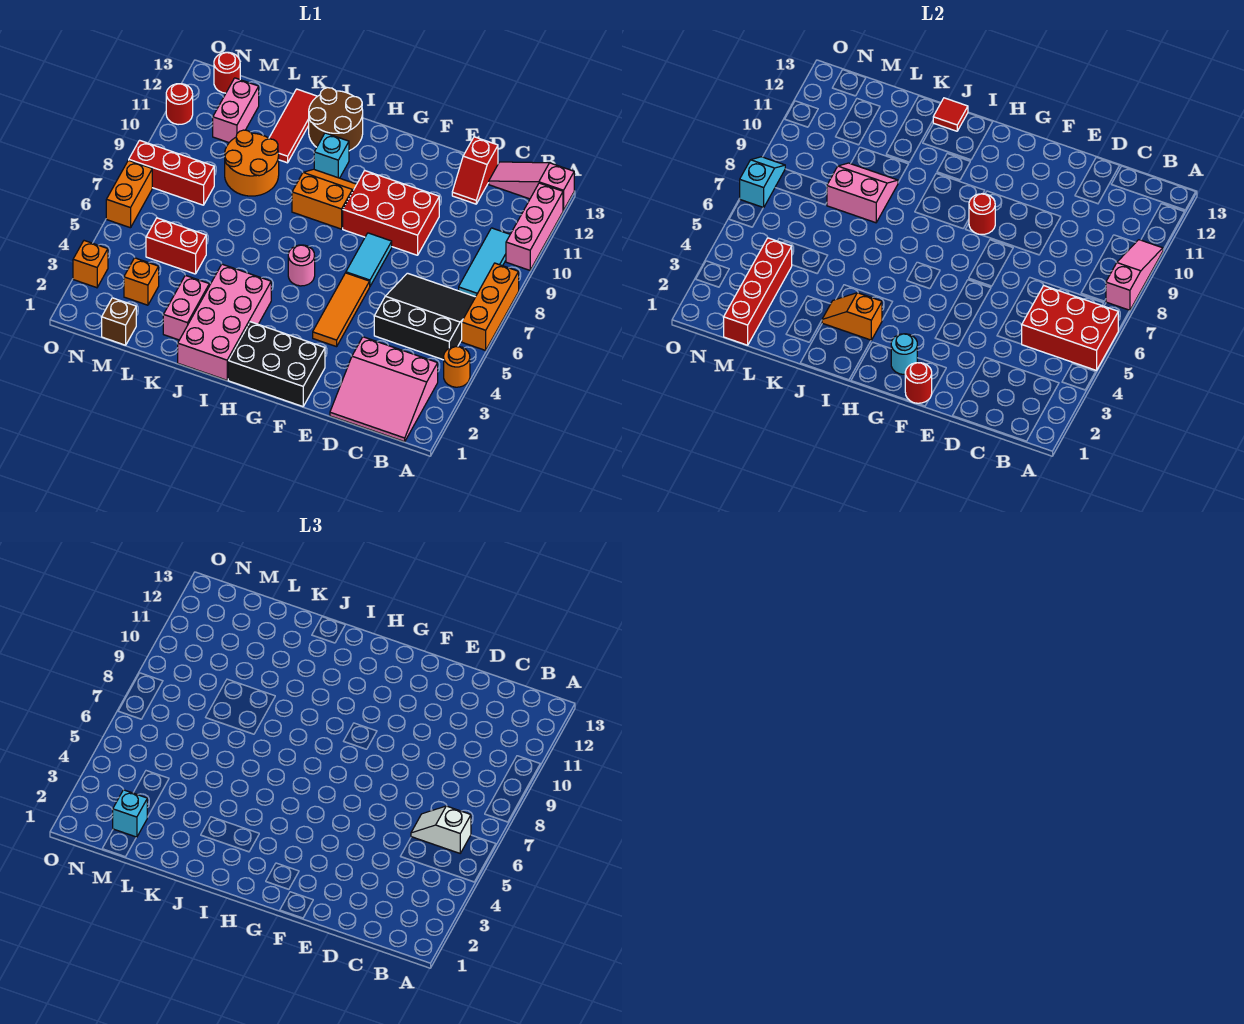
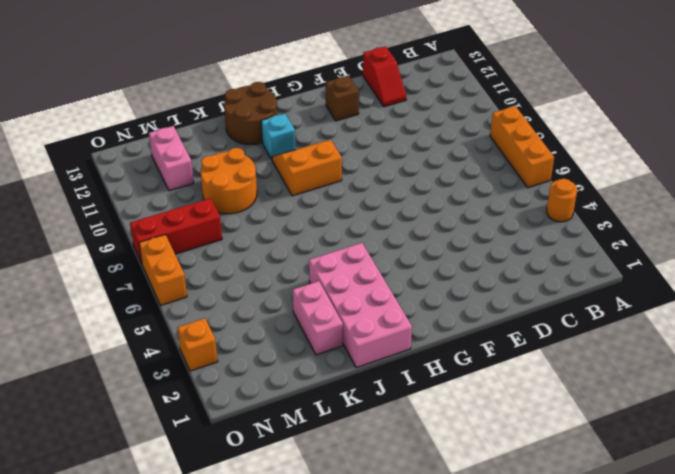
brown brick F12 level 1 -> brown brick M1 level 1
none -> pink brick A10:A12 level 1
none -> pink slope A13:C13 level 1 top A
none -> pink slope B1:D3 level 1 top 3
none -> black slope B5:D7 level 1 top 5

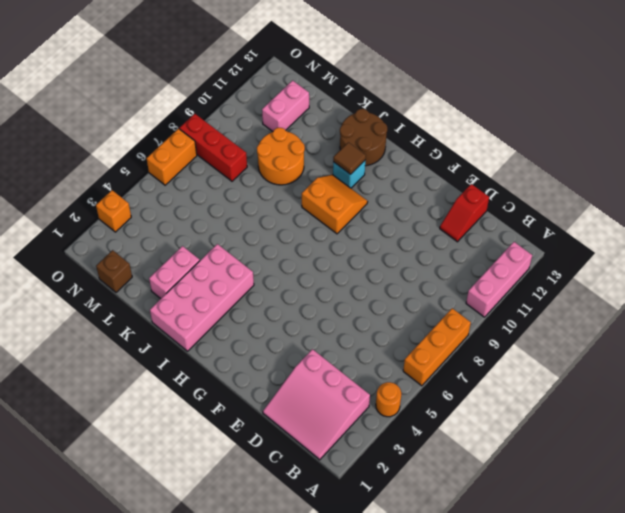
brown tile I11 level 2 -> none
none -> pink slope A13:C13 level 1 top A
none -> black slope B5:D7 level 1 top 5
none -> cyan tile B8:B10 level 1
none -> red brick E9:G10 level 1

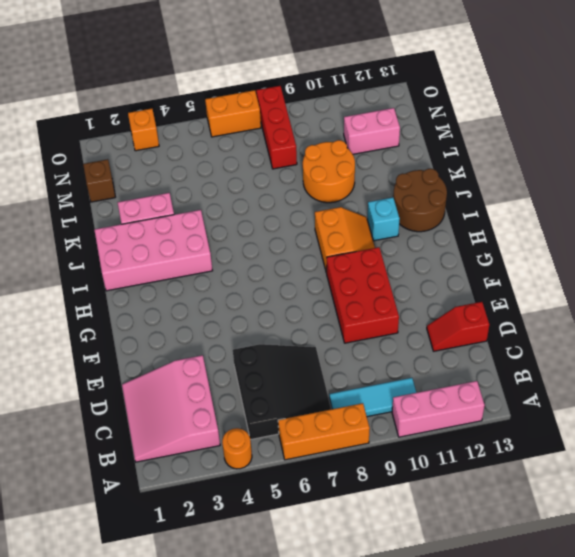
none -> pink slope A13:C13 level 1 top A
none -> black brick F1:H2 level 1
none -> orange tile F4:F6 level 1
none -> cyan tile F7:F8 level 1

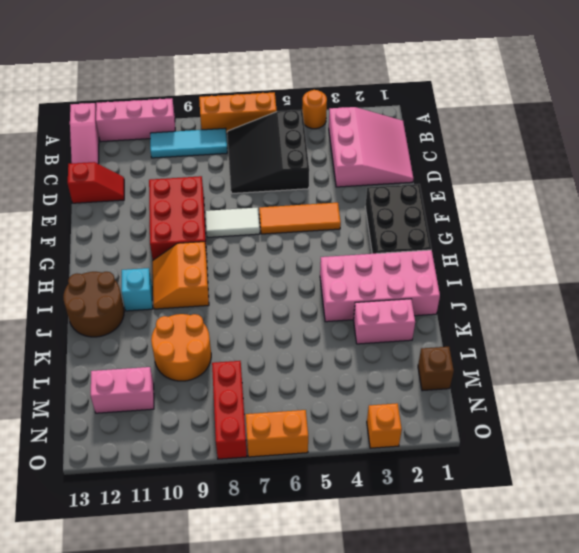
white tile F7:F8 level 1 -> cyan tile F7:F8 level 1
none -> pink round brick H6 level 1
none -> red tile K11:K13 level 1
none -> red brick L5:M5 level 1
none -> orange brick M3 level 1

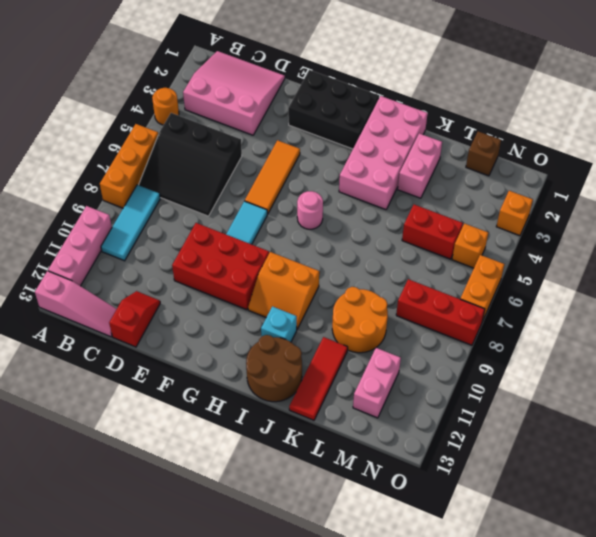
orange brick N5 level 1 -> orange brick M3 level 1
none -> red round brick N13 level 1
none -> red round brick O11 level 1
none -> red brick A5:C6 level 2
none -> pink slope A8:A10 level 2 top 8

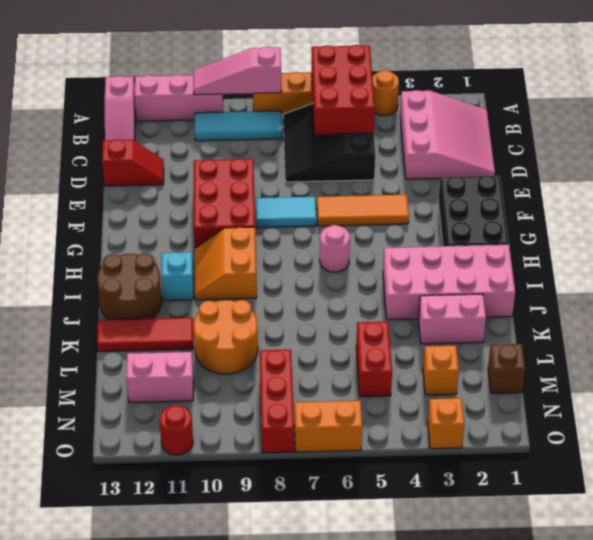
none -> red round brick N13 level 1
none -> red round brick F1 level 2
none -> cyan round brick G2 level 2
none -> red round brick G9 level 2

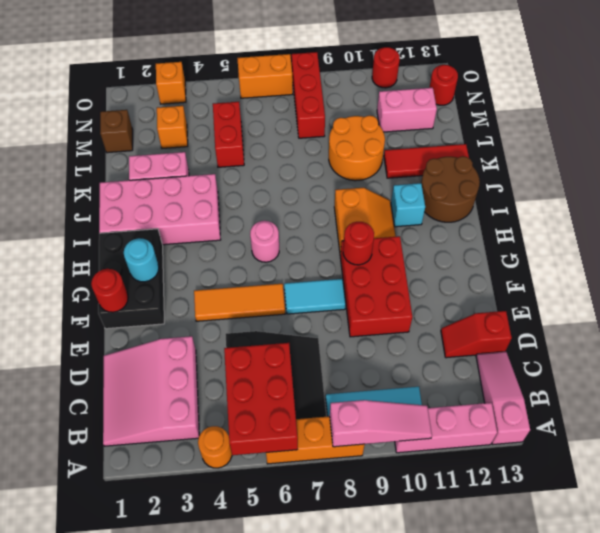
none -> orange slope I3:J3 level 2 top I
none -> red tile J13 level 2
none -> pink slope K8:L9 level 2 top 8
none -> red brick M1:M4 level 2

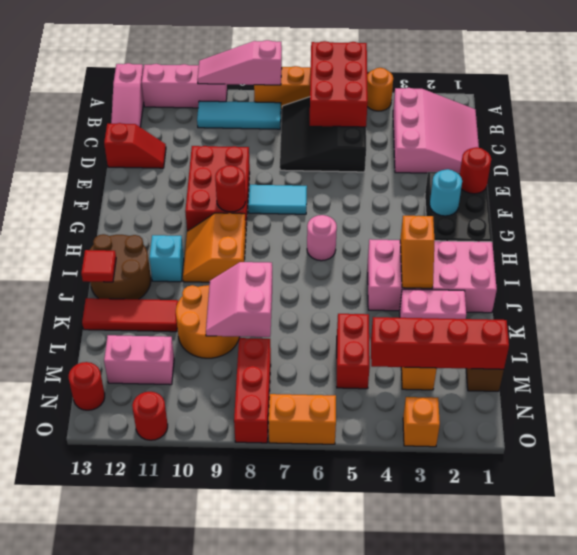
none -> orange tile F4:F6 level 1
none -> cyan slope O7:O8 level 2 top 7
none -> white slope B6:C6 level 3 top B
none -> cyan brick M2 level 3

